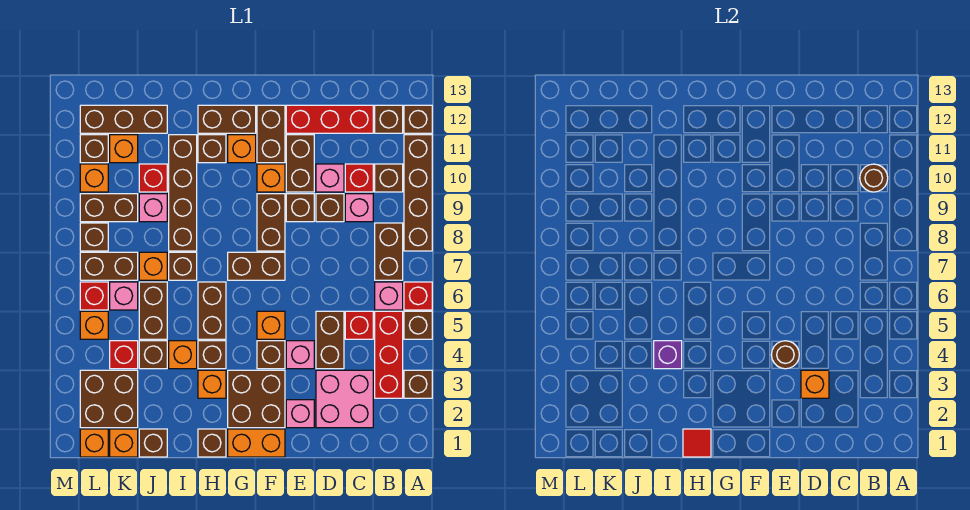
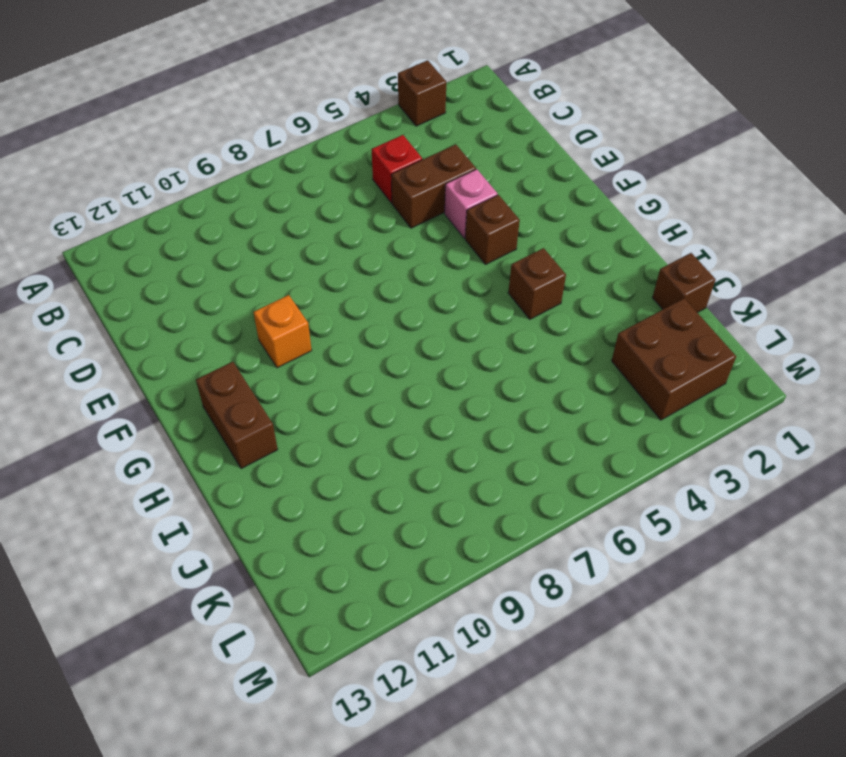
none -> brown brick A5 level 1
none -> red brick A6 level 1
none -> brown brick A8:A11 level 1
none -> brown brick A12 level 1

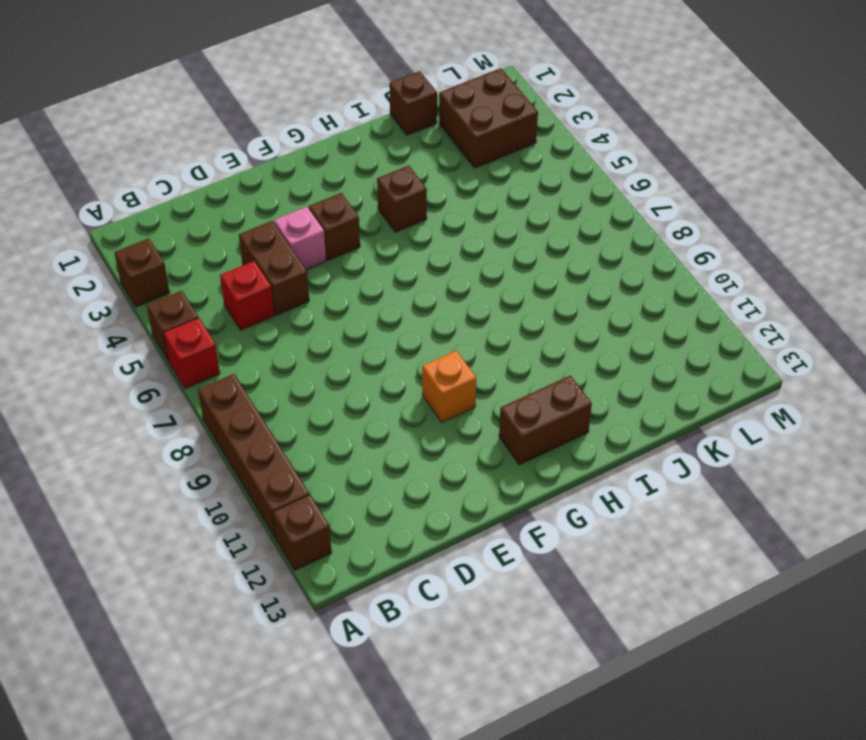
none -> red brick B3:B5 level 1
none -> pink brick B6 level 1
none -> brown brick B7:B8 level 1
none -> brown brick B10 level 1

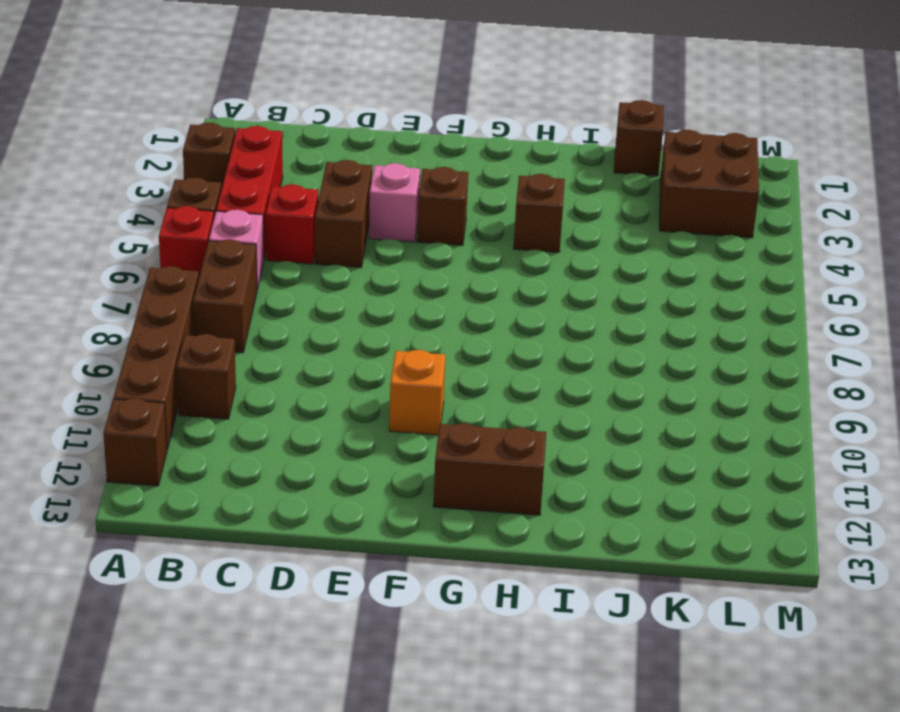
none -> brown brick B12 level 1
none -> pink brick C2:D3 level 1
none -> pink brick C9 level 1
none -> red brick C10 level 1

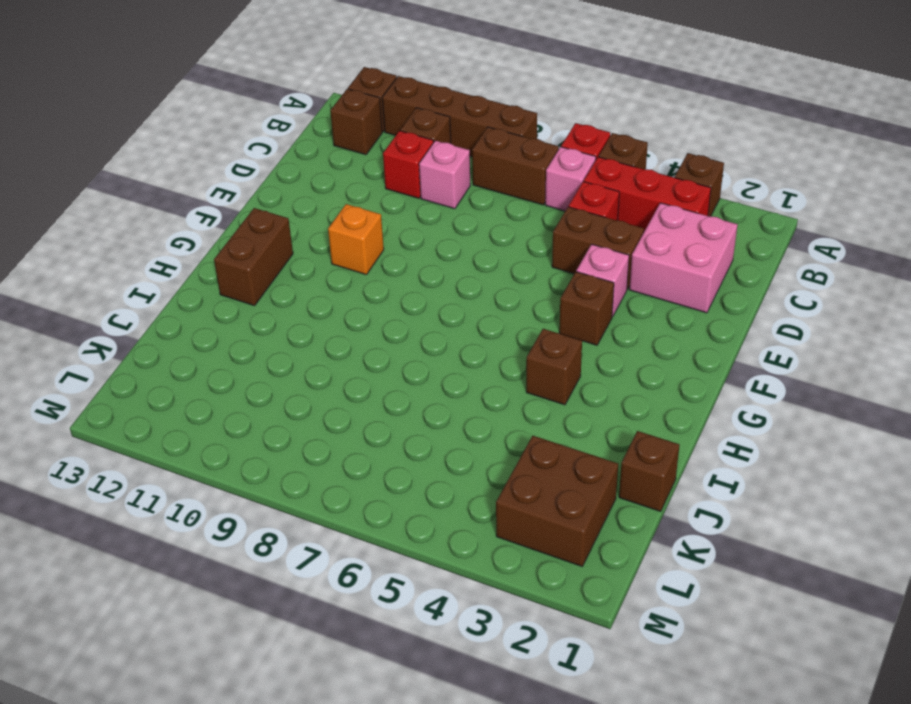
none -> red brick C12:E12 level 1
none -> brown brick D9 level 1
none -> pink brick D10 level 1
none -> pink brick E2 level 1

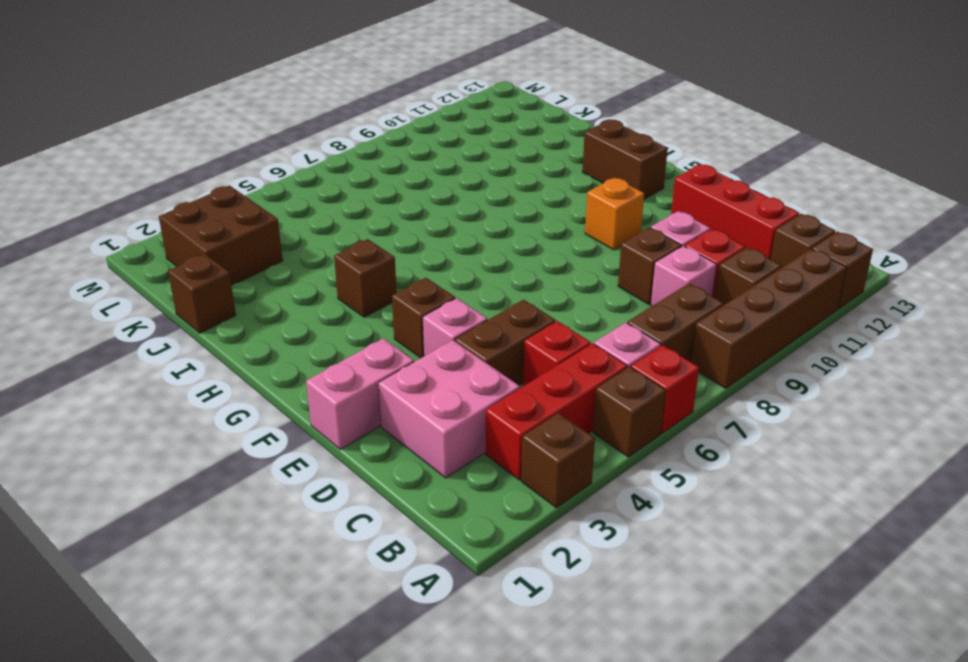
pink brick E1:E2 level 1 -> pink brick E2 level 1
none -> brown brick E9 level 1
none -> brown brick E10:E11 level 1
none -> orange brick F1:G1 level 1
none -> brown brick F2:G3 level 1

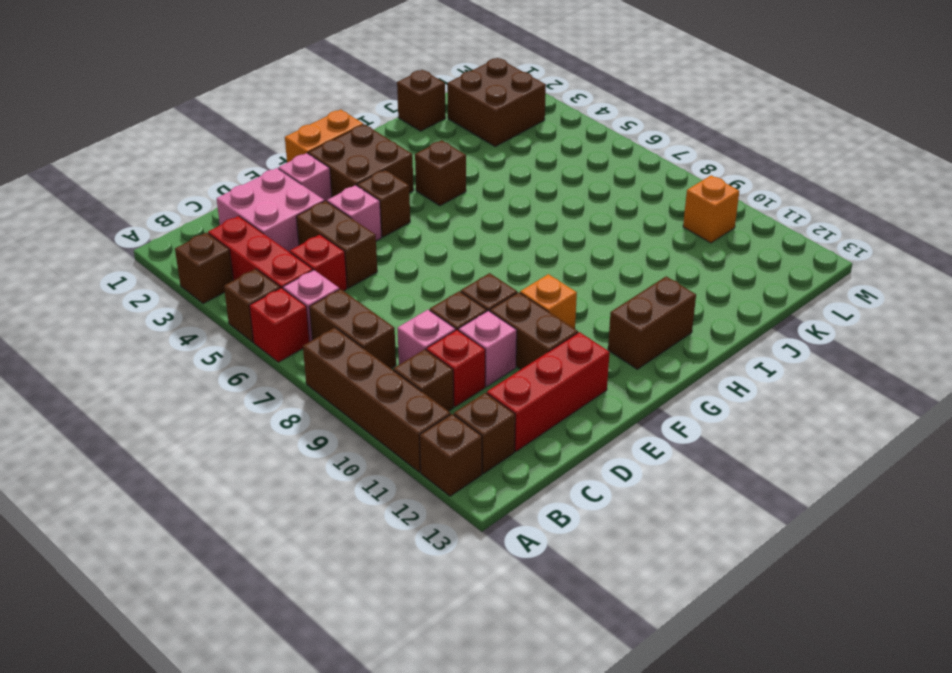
none -> orange brick F5 level 1
none -> brown brick F7:G7 level 1
none -> brown brick F8:F9 level 1
none -> brown brick F11:F12 level 1

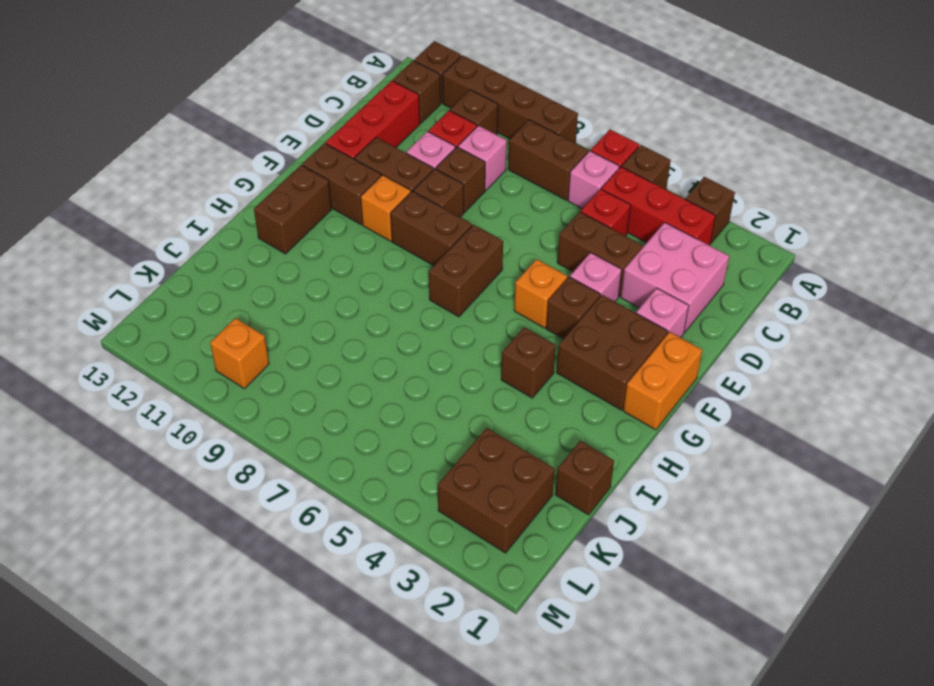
none -> orange brick G11 level 1
none -> brown brick H1 level 1
none -> orange brick H3 level 1
none -> brown brick H5:H6 level 1

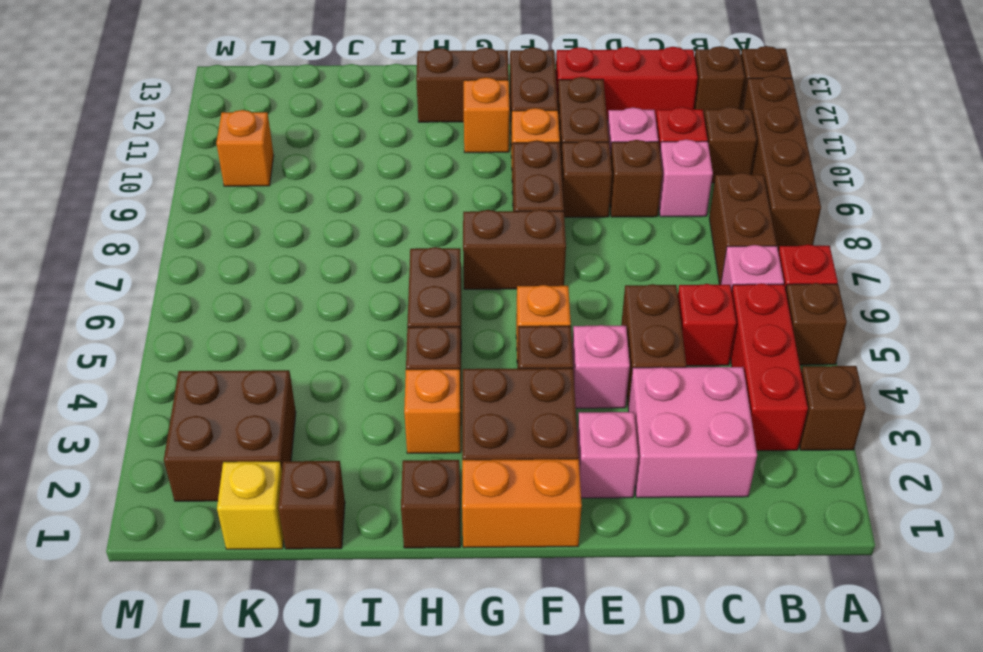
yellow brick K1 level 1 -> orange brick K1 level 1
none -> brown brick H11 level 1
none -> orange brick I4 level 1
none -> brown brick I7 level 1
none -> brown brick I8:I11 level 1

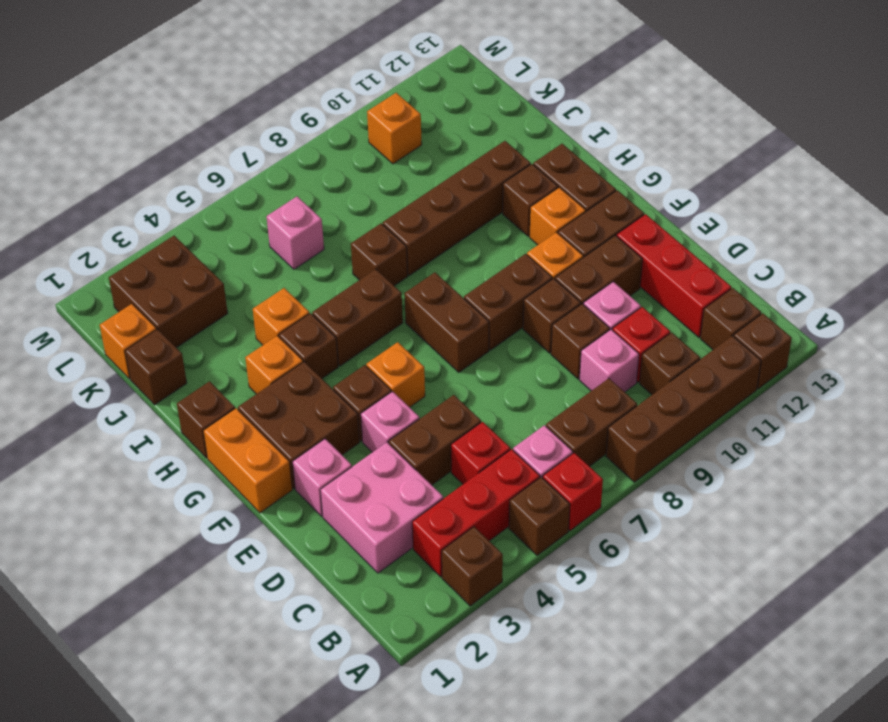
none -> brown brick J4 level 1
none -> brown brick J5:J6 level 1
none -> orange brick J7 level 1
none -> pink brick J9 level 1

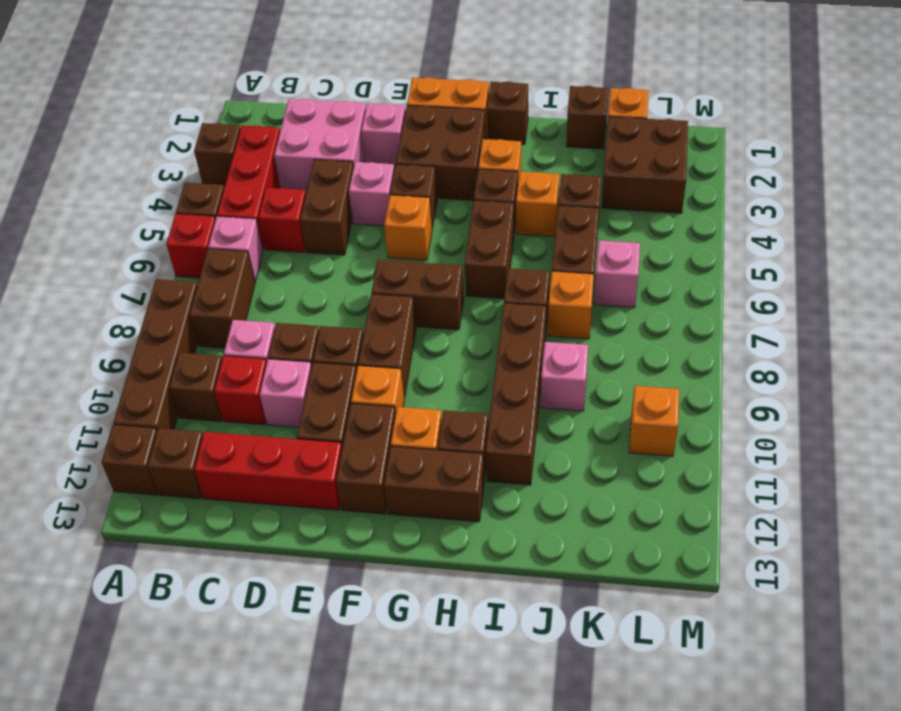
none -> red brick J10 level 1
none -> brown brick J12:L12 level 1
none -> red brick K4 level 1
none -> brown brick K7:L7 level 1

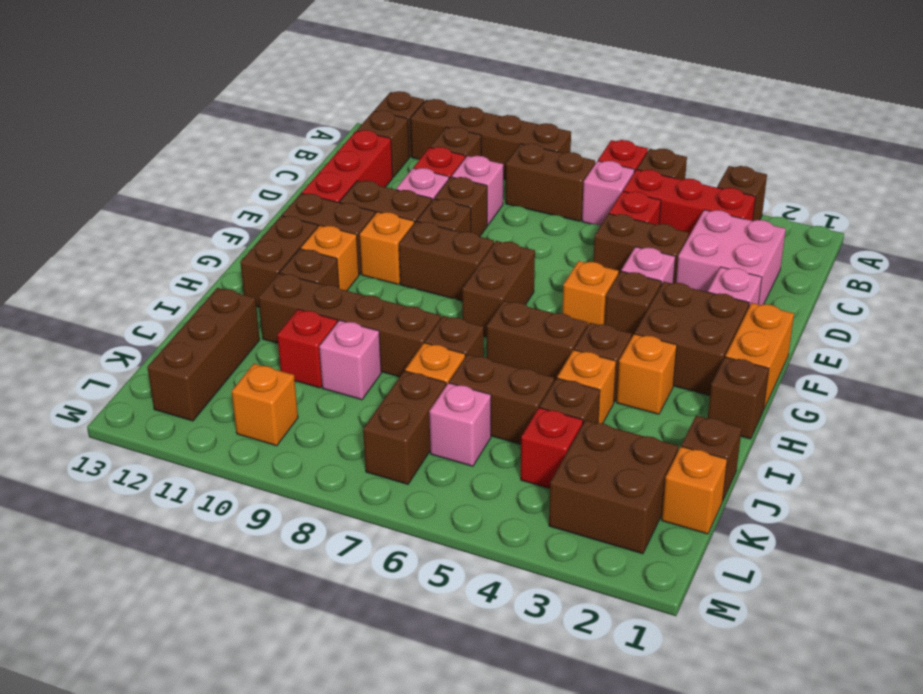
none -> brown brick K9:L9 level 1
none -> orange brick K11 level 1
none -> orange brick L1 level 1
none -> orange brick L5 level 1

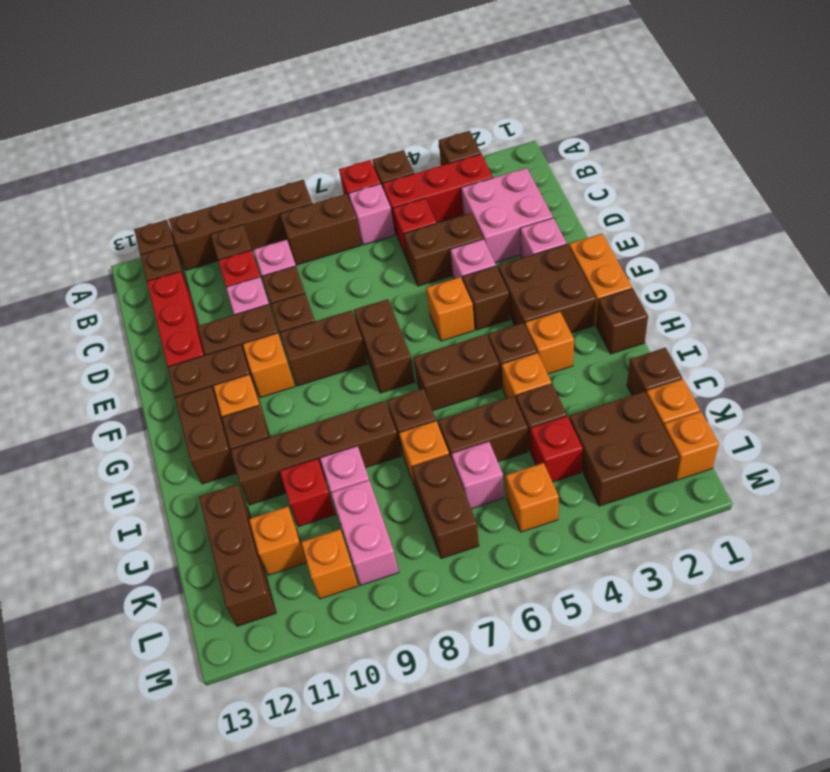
pink brick K9:L9 level 1 -> brown brick K9:L9 level 1
none -> red brick L6 level 1
none -> brown brick L8 level 1
none -> brown brick L11 level 1
none -> brown round brick B10 level 2

